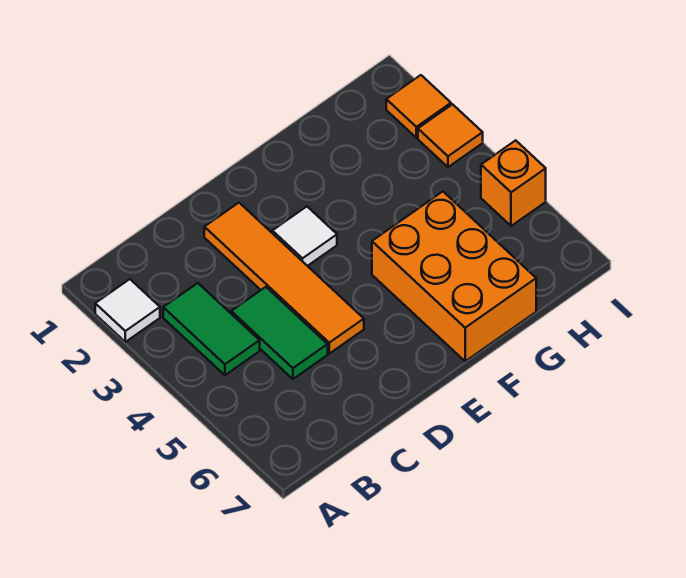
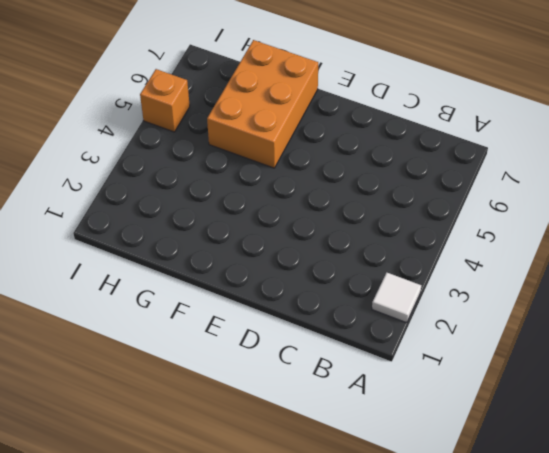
none -> green tile B3:B4 level 1
none -> green tile C4:C5 level 1

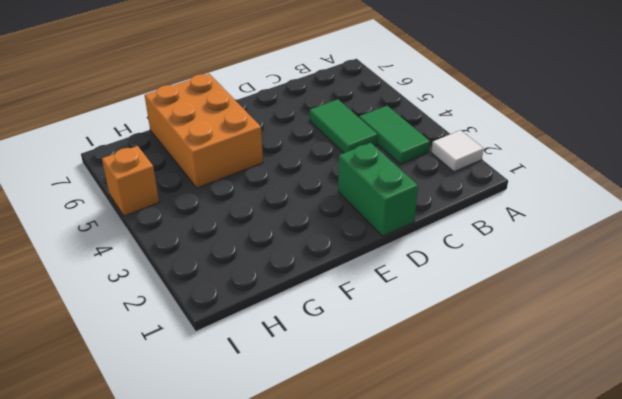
green brick D1:D2 level 1 -> orange tile D2:D5 level 1
none -> white tile E3 level 1
none -> orange tile I2 level 1

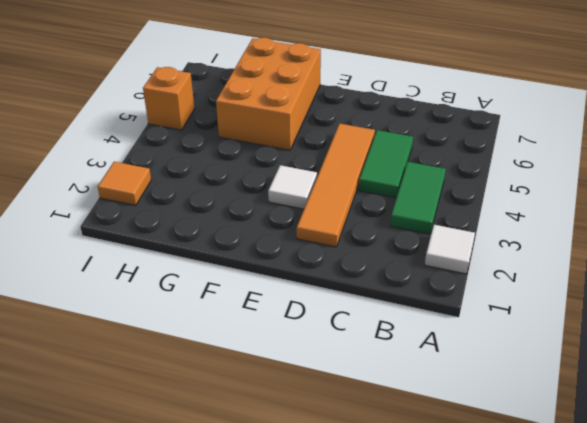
none -> orange tile I3 level 1

